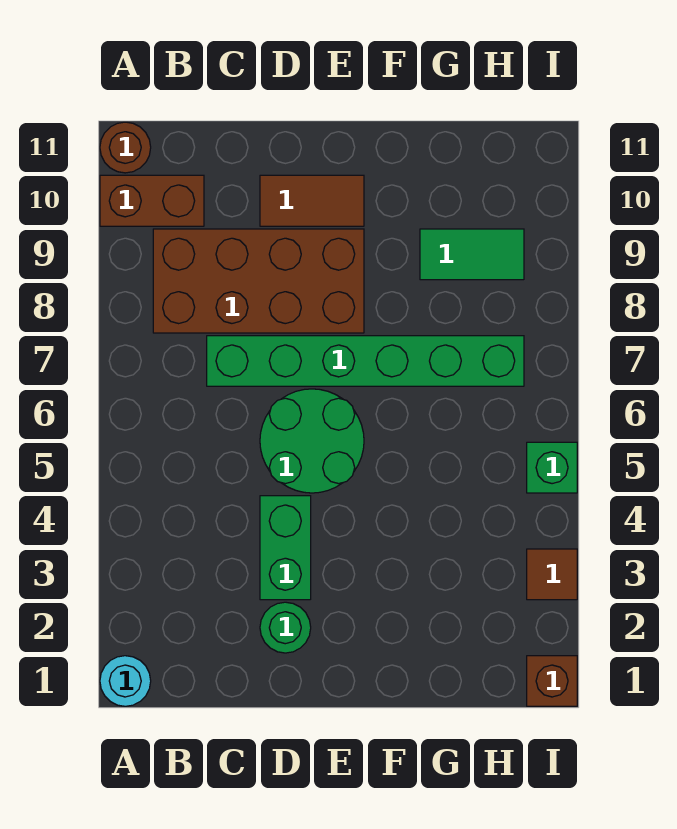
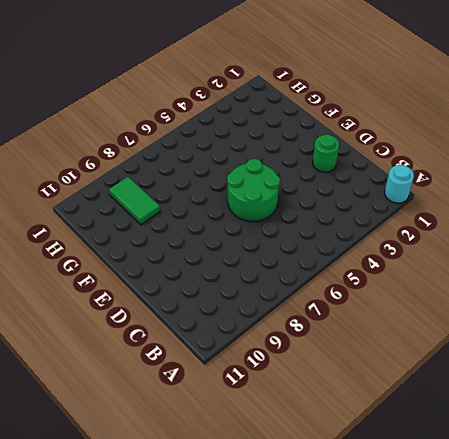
none -> brown brick A10:B10 level 1
none -> brown round brick A11 level 1
none -> brown brick B8:E9 level 1

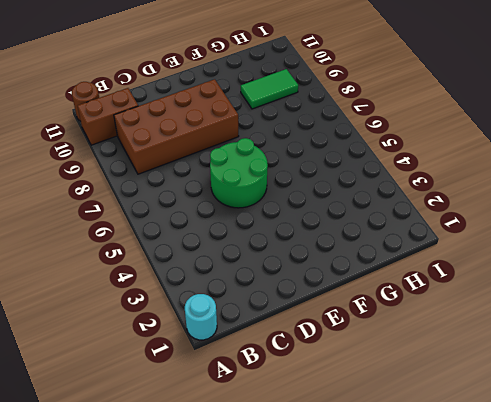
none -> green brick C7:H7 level 1
none -> green round brick D2 level 1
none -> green brick D3:D4 level 1

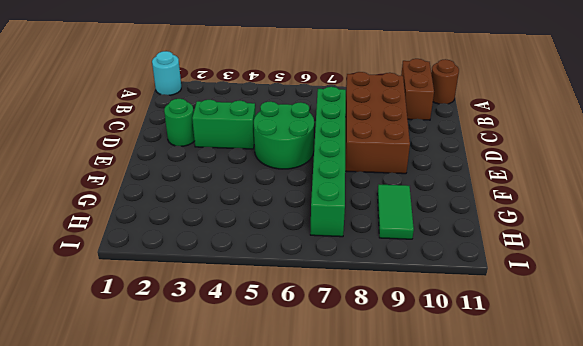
none -> brown tile D10:E10 level 1
none -> brown brick I1 level 1
none -> brown tile I3 level 1

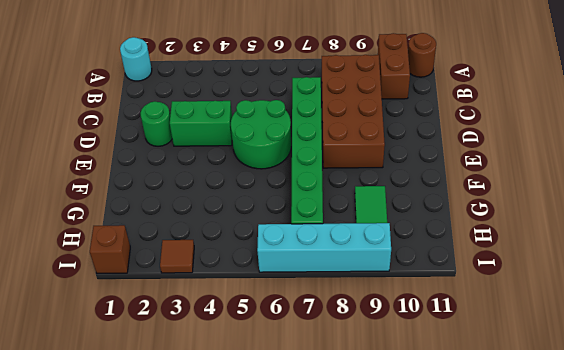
cyan brick I6:I9 level 1 -> none
none -> brown tile D10:E10 level 1
none -> green brick I5 level 1

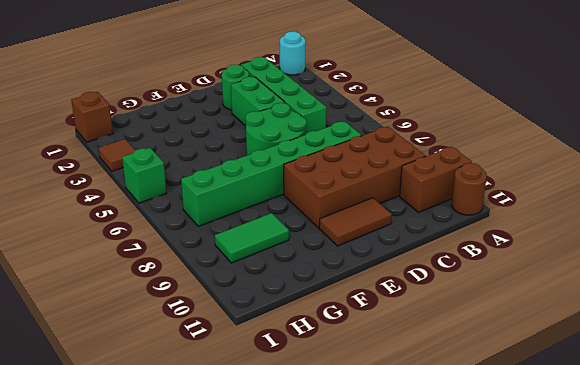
green brick C2:C5 level 1 -> none

